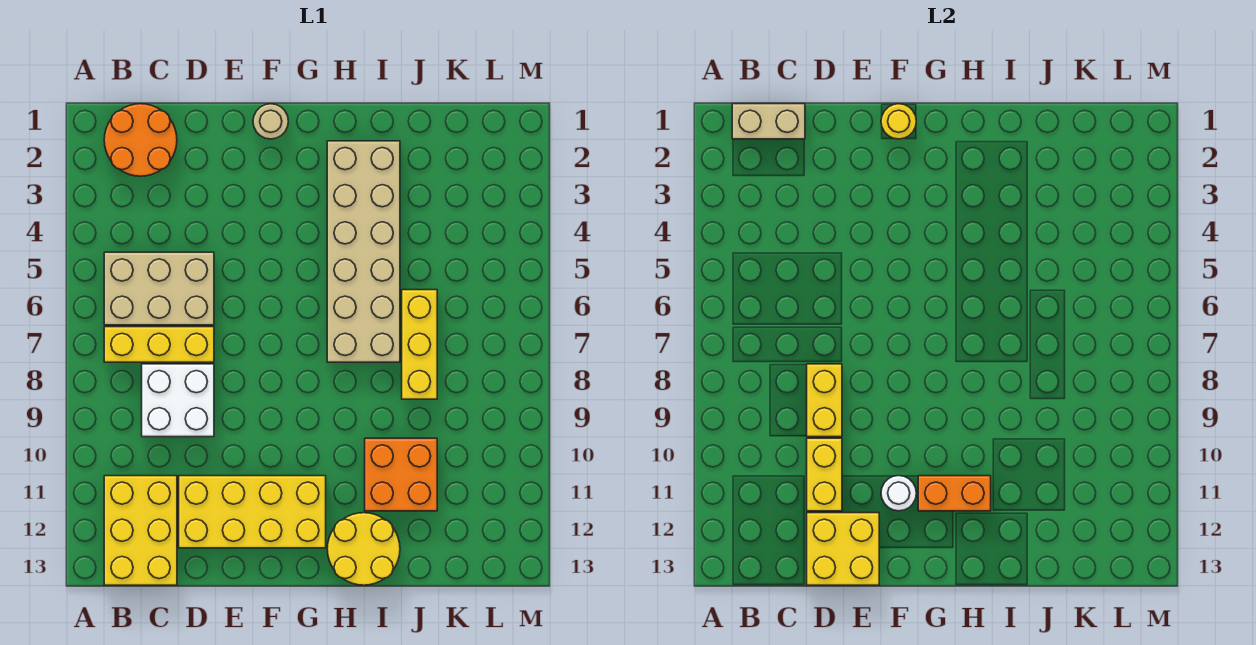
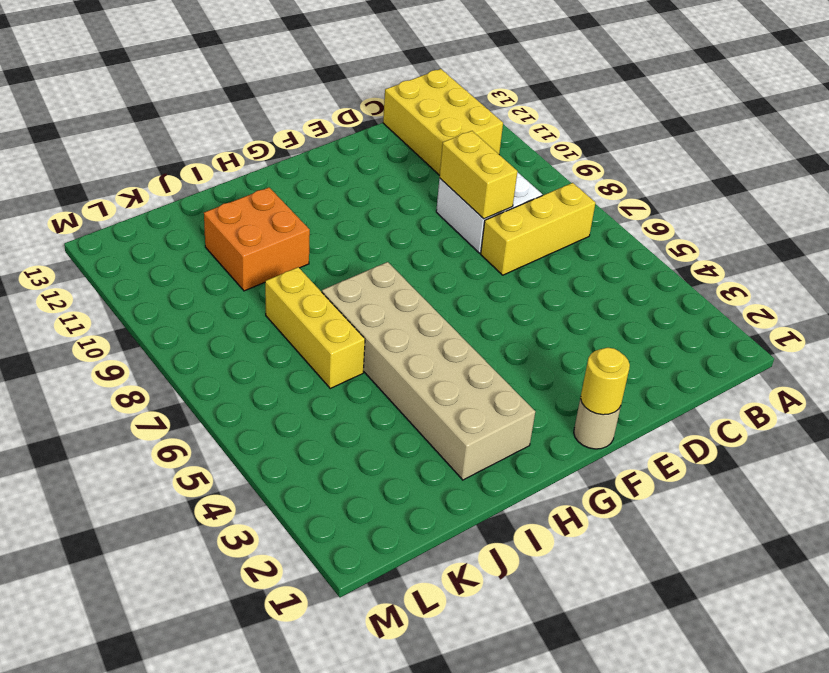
none -> orange round brick B1:C2 level 1
none -> tan brick B5:D6 level 1
none -> yellow brick D11:G12 level 1

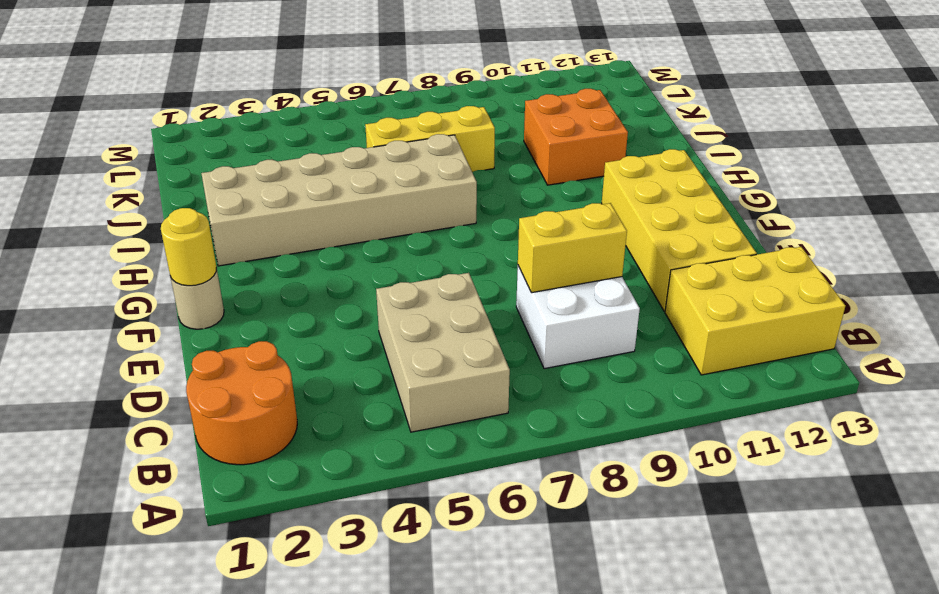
none -> yellow brick B7:D7 level 1
none -> yellow round brick H12:I13 level 1
none -> tan brick B1:C1 level 2

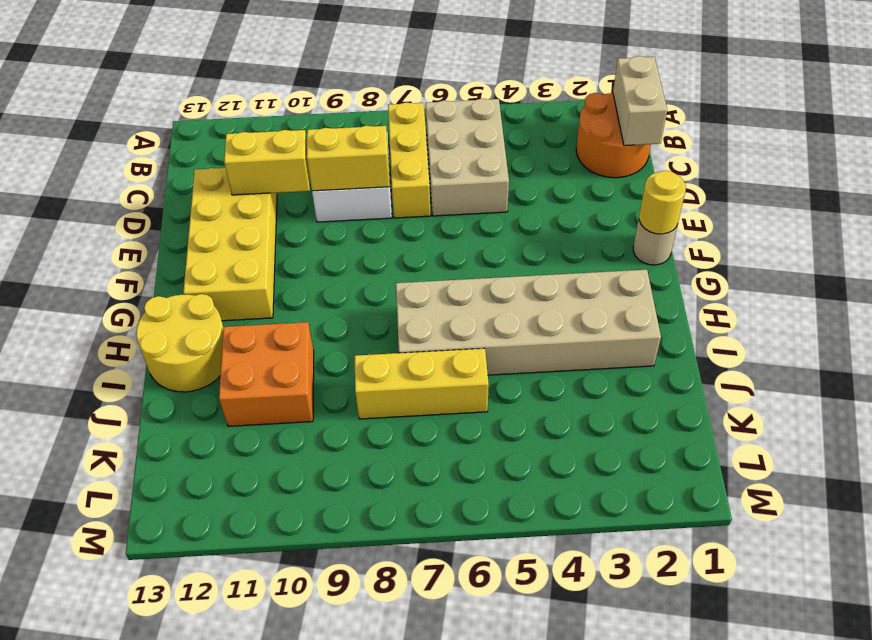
none -> yellow brick B11:C13 level 1
none -> yellow brick D12:E13 level 2
none -> white round brick F11 level 2

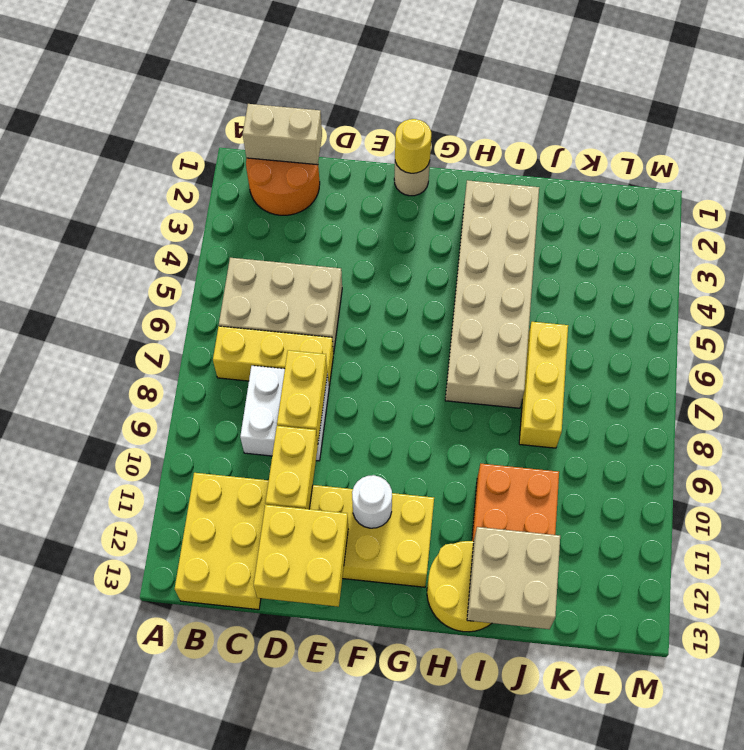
tan brick I12:J13 level 2 -> none
none -> orange brick G11:H11 level 2

